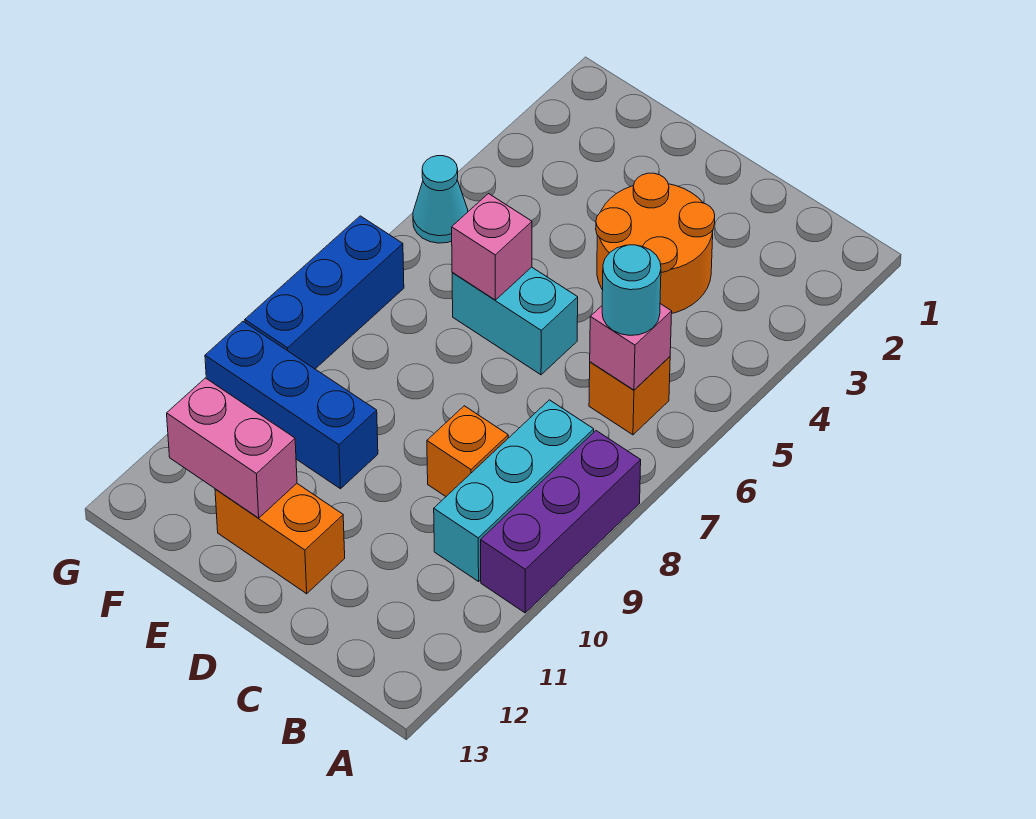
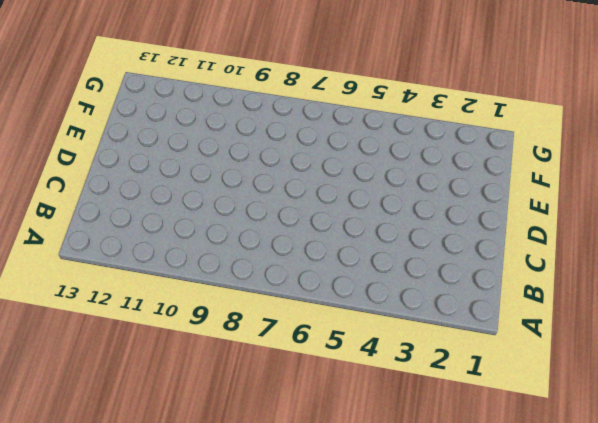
none -> purple brick A8:A10 level 1
none -> orange brick B6 level 1
none -> cyan brick B8:B10 level 1

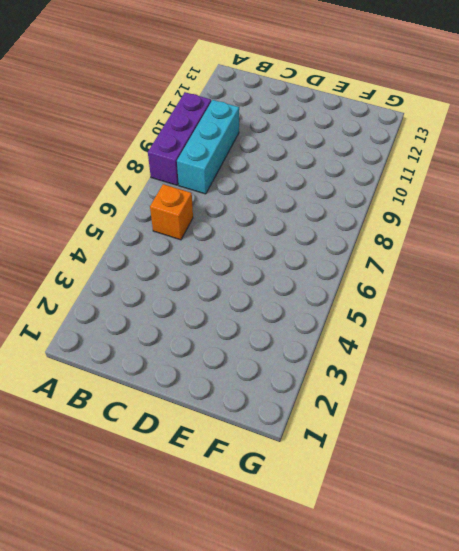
none -> orange round brick C3:D4 level 1
none -> orange brick C9 level 1
none -> cyan brick D6:E6 level 1

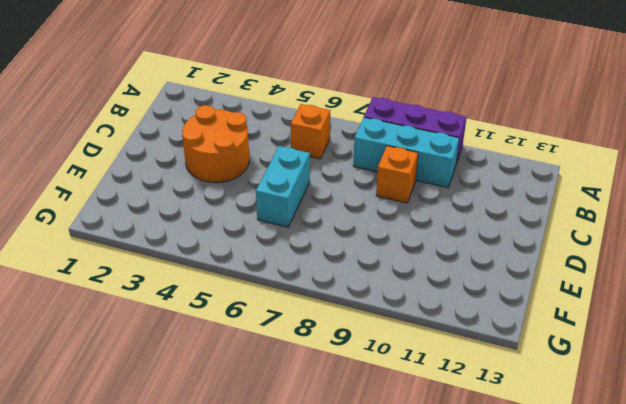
none -> orange brick D12:E12 level 1
none -> blue brick E10:G10 level 1
none -> cyan cone G5 level 1

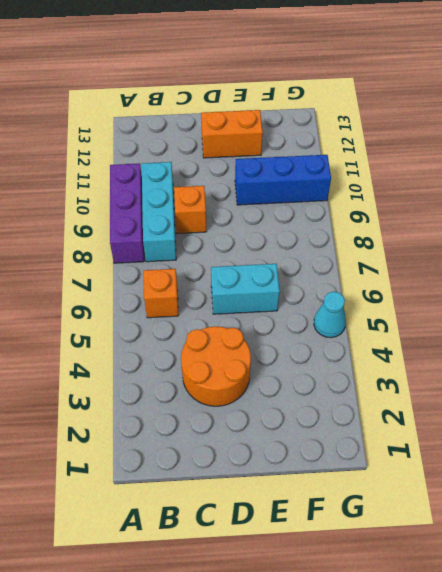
none -> blue brick G7:G9 level 1
none -> pink brick B6 level 2
none -> pink brick E6 level 2

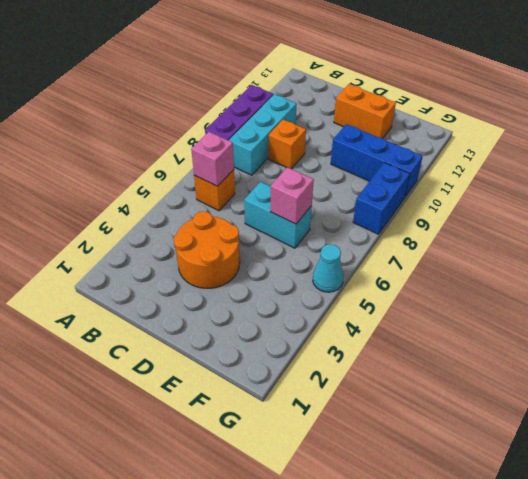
blue brick G8:G9 level 1 -> blue brick G7:G9 level 1
none -> pink brick E12:F12 level 2
none -> cyan round brick B6 level 3

